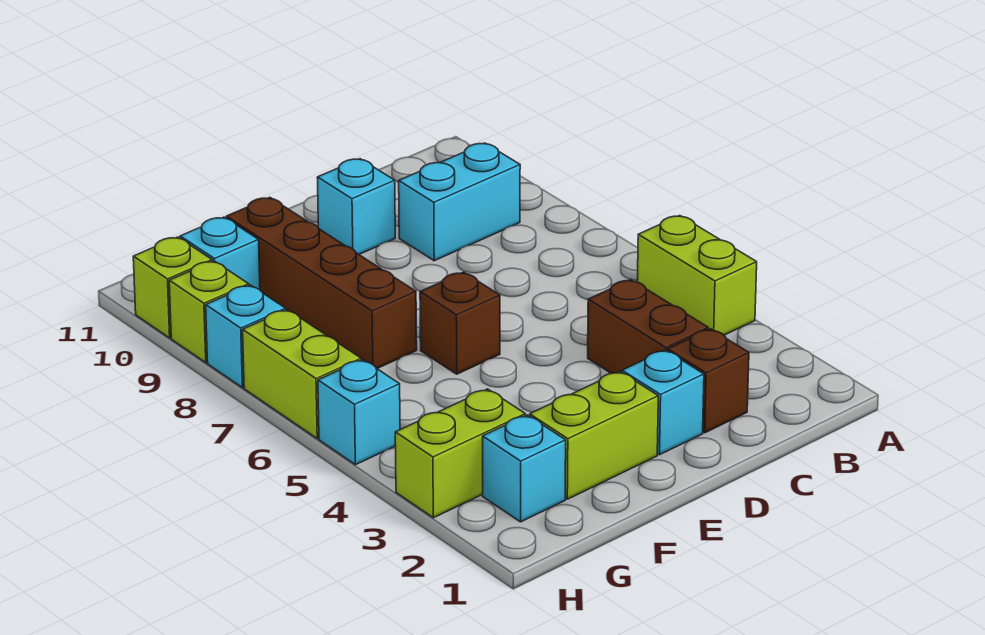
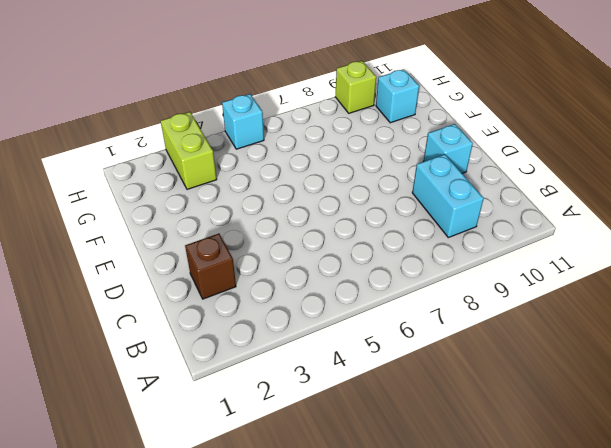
none -> lime brick A4:A5 level 1
none -> brown brick C3:C4 level 1
none -> cyan brick D2 level 1

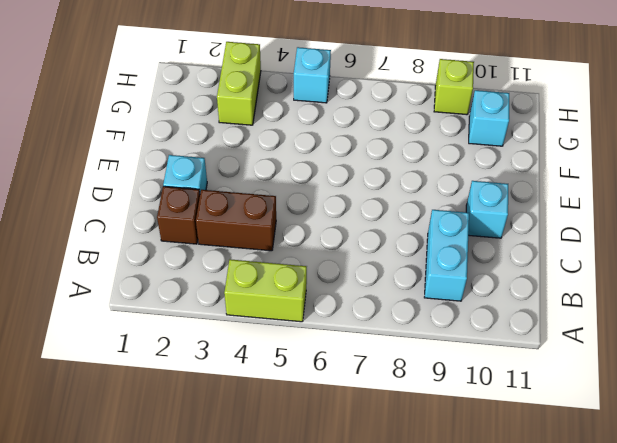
none -> lime brick E2:F2 level 1
none -> brown brick E6 level 1
none -> brown brick F7:F10 level 1

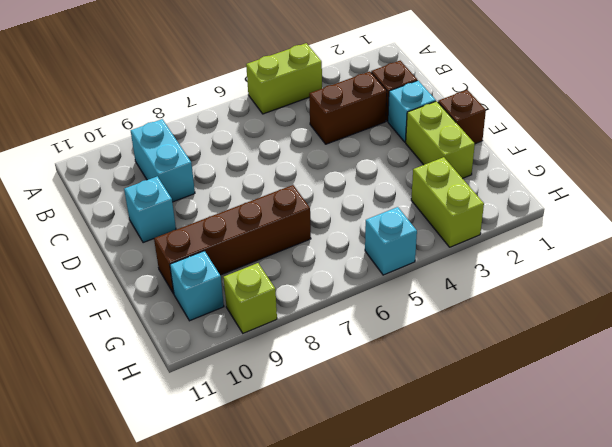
brown brick E1 level 1 -> brown brick E6 level 1
none -> cyan brick G2 level 1
none -> lime brick H6:H7 level 1
none -> cyan brick H8 level 1

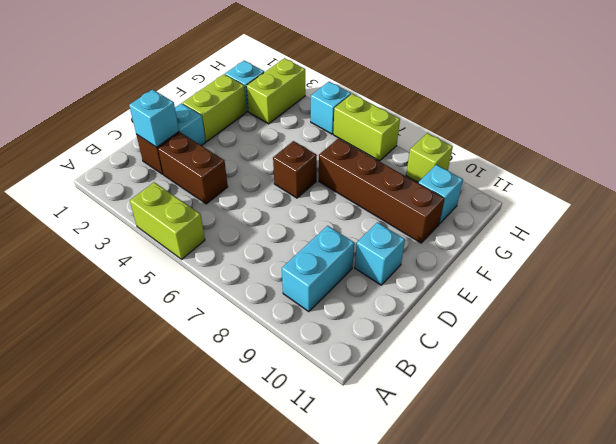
cyan brick C2 level 2 -> cyan brick H8 level 1
none -> lime brick H10 level 1

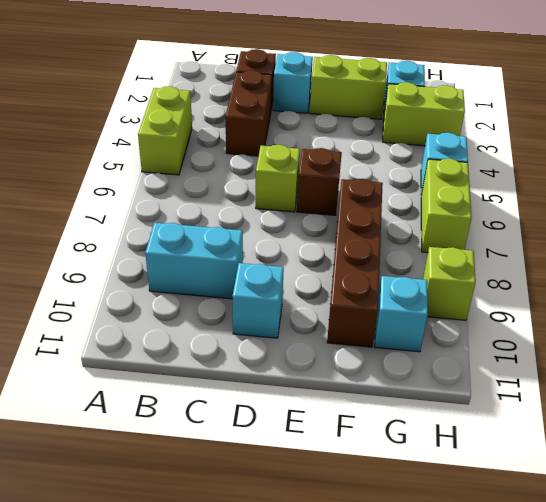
lime brick D6 level 1 -> lime brick H10 level 1
none -> cyan brick H8 level 1

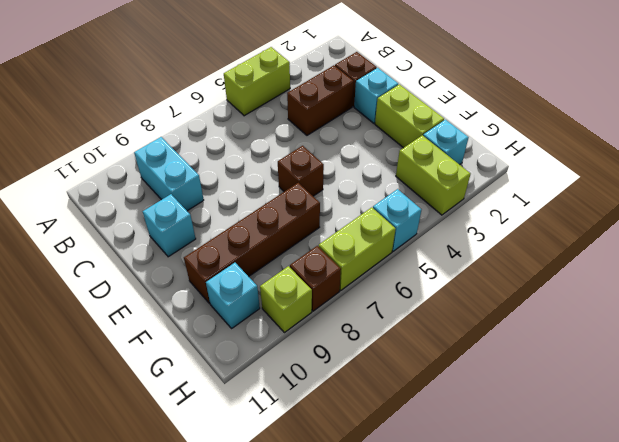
brown brick H8 level 1 -> cyan brick H8 level 1
none -> lime brick H10 level 1

